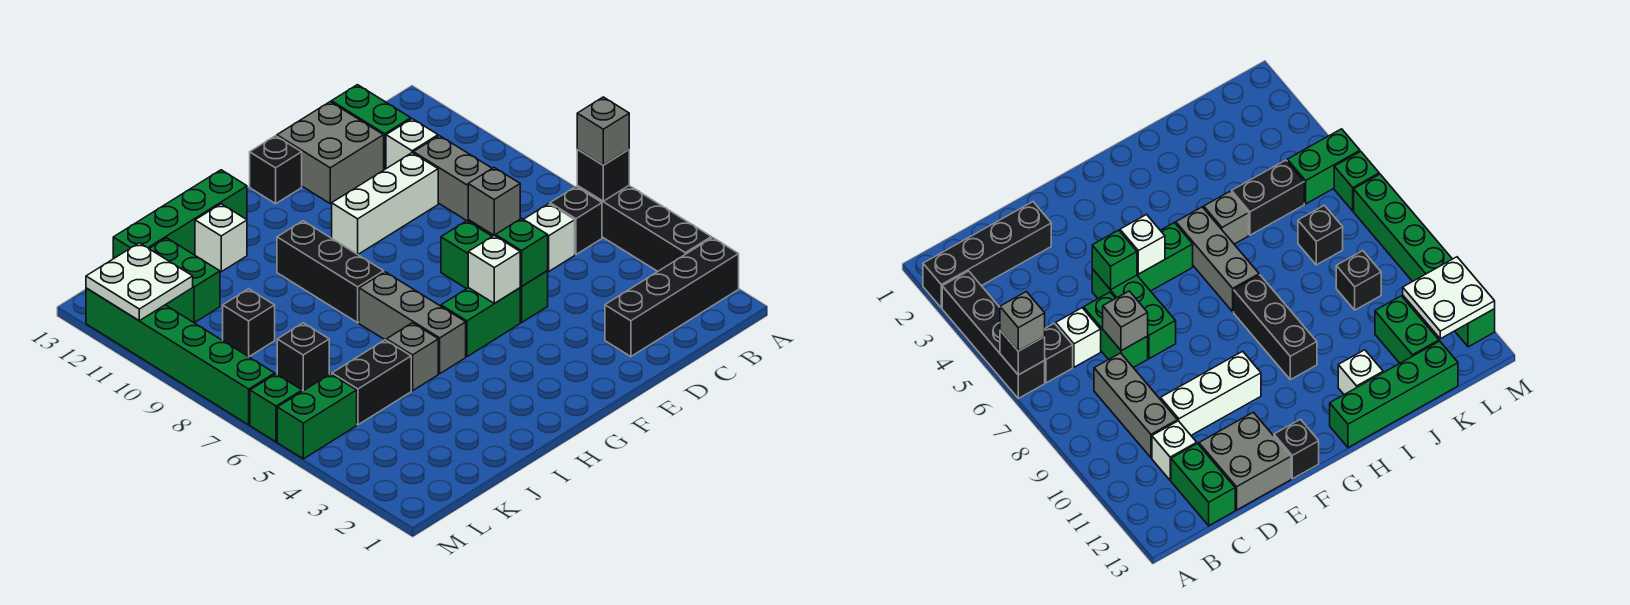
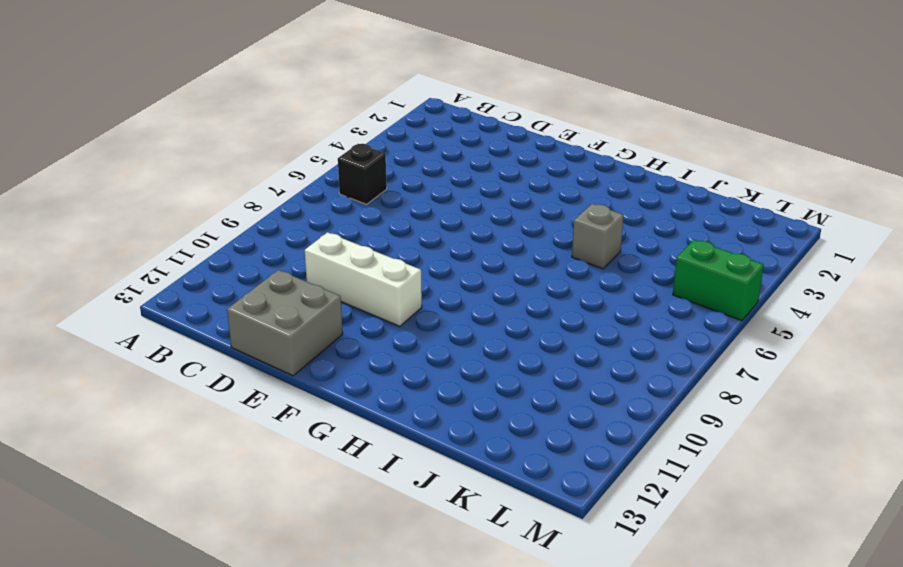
none -> black brick A2:D2 level 1
none -> black brick A3:A6 level 1
none -> white brick C6 level 1
none -> grey brick C8:C10 level 1

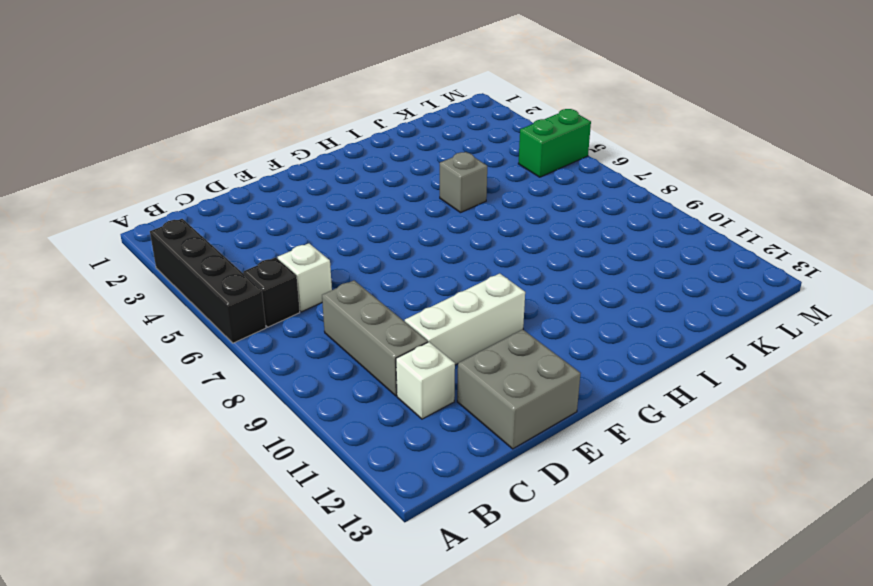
none -> black brick A2:D2 level 1
none -> green brick C12:C13 level 1
none -> green brick D6:D7 level 1
none -> green brick E5:E7 level 1

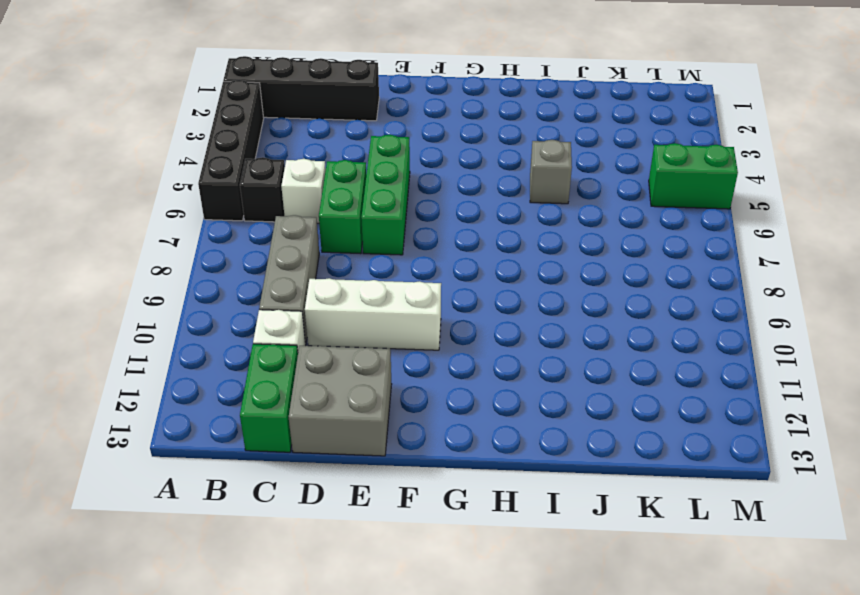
none -> green brick F5:G5 level 1
none -> black brick F13 level 1
none -> grey brick H5:H7 level 1
none -> black brick H8:H10 level 1

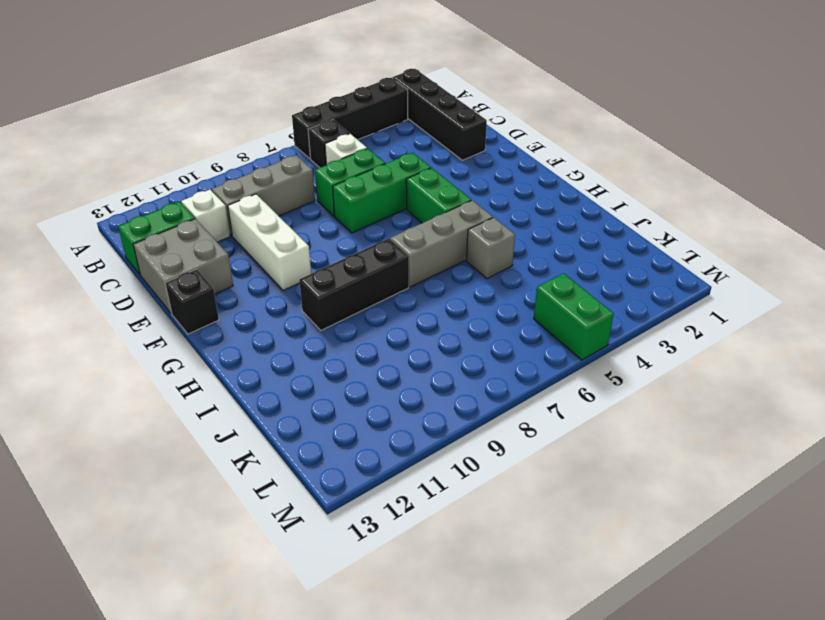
none -> green brick H13:K13 level 1
none -> white brick I12 level 1
none -> black brick J5:K5 level 1
none -> black brick K7 level 1

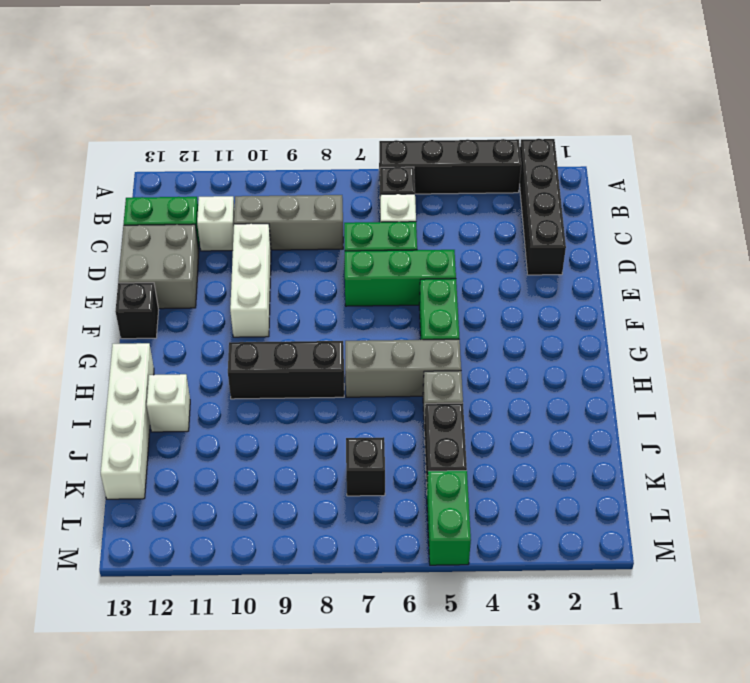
white brick H13:K13 level 1 -> green brick H13:K13 level 1
none -> black brick K9 level 1
none -> green brick K11:K12 level 1
none -> green brick M6 level 1
none -> green brick M7:M12 level 1

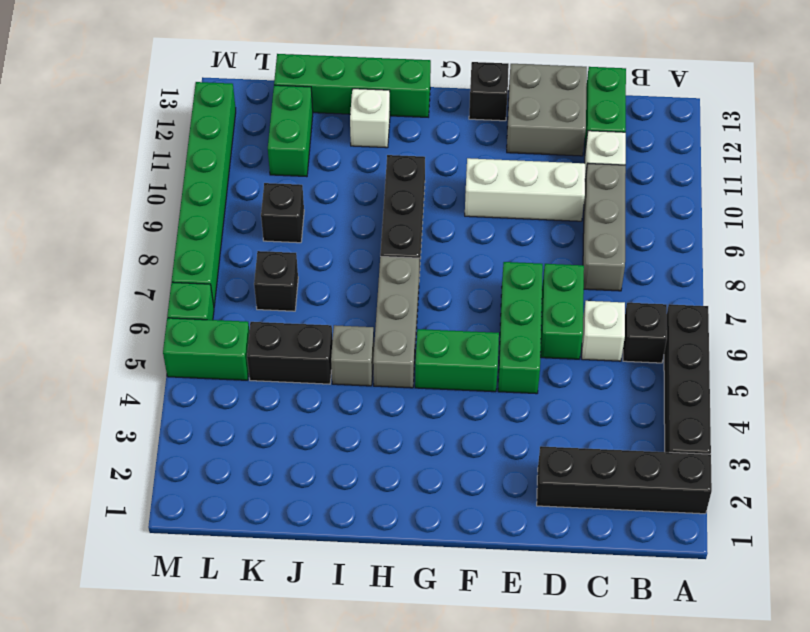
none -> black brick A6 level 2
none -> grey brick D7 level 2
none -> green brick E5 level 2
none -> white brick F5 level 2

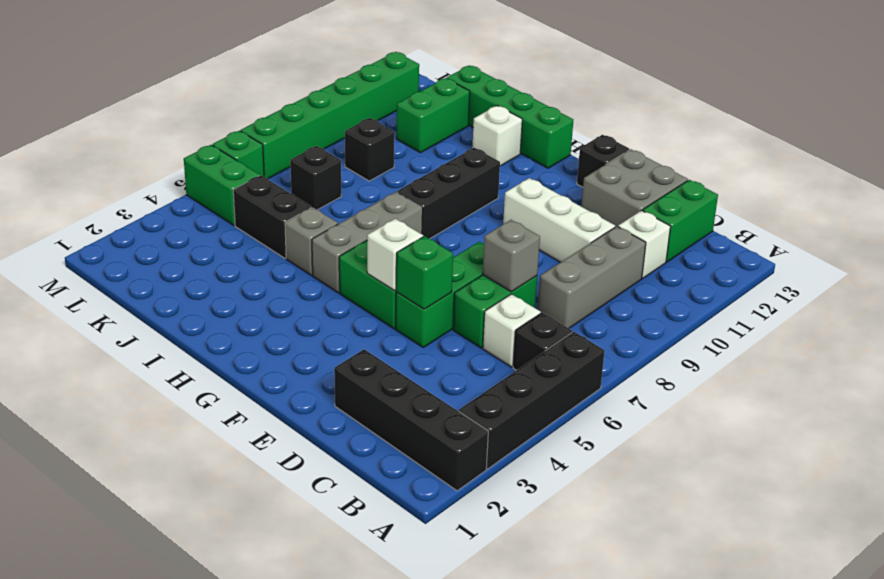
none -> black brick A6 level 2
none -> white plate L11:M12 level 2
none -> grey brick A6 level 3

